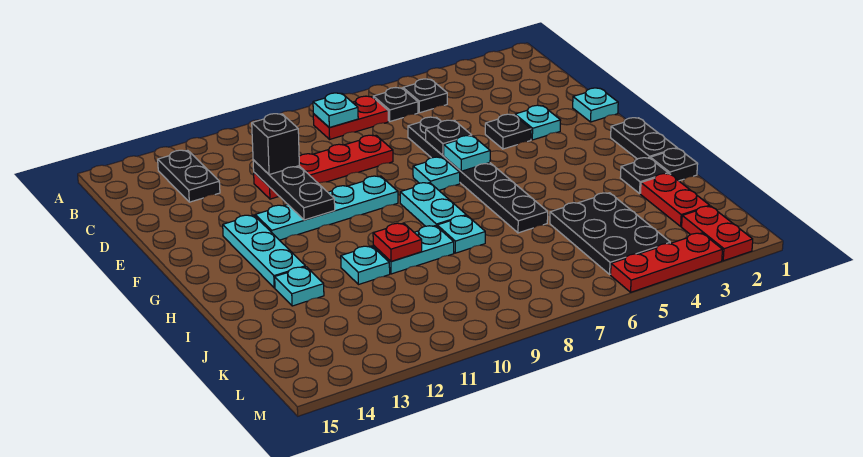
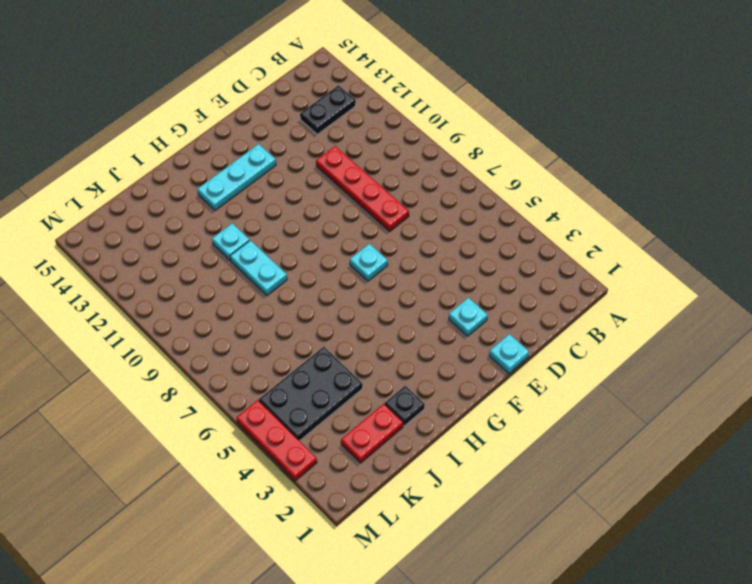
none -> black plate B5 level 1
none -> black plate B6 level 1
none -> red plate B7:B8 level 1
none -> black plate D6:I6 level 1

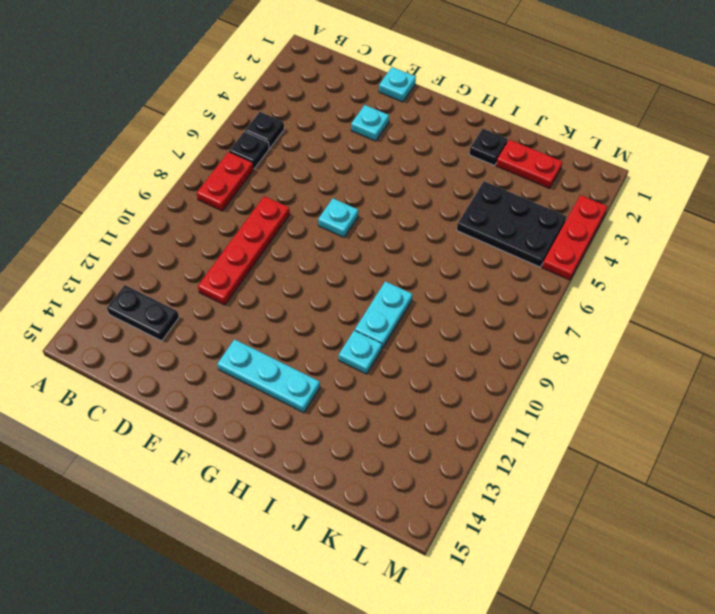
none -> black plate D6:I6 level 1
none -> black plate E4 level 1
none -> cyan plate F9:F12 level 1
none -> black plate G1:H1 level 1

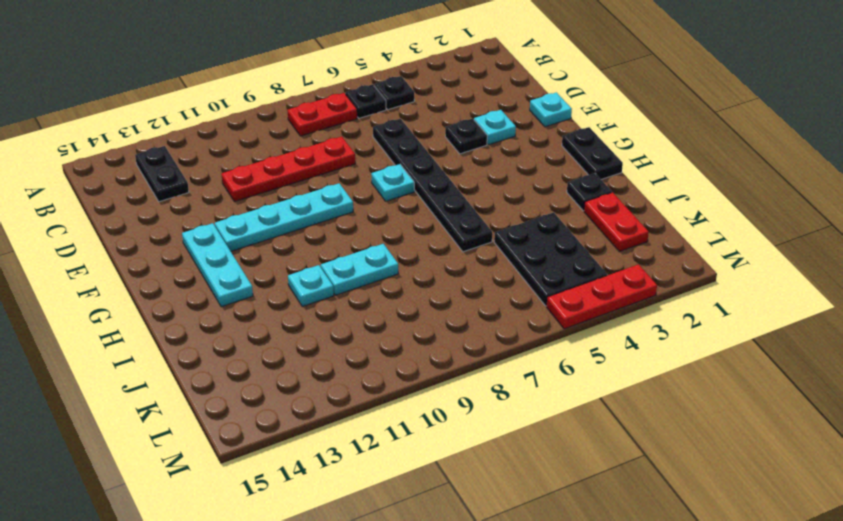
none -> cyan plate G8:H8 level 1
none -> black plate I1 level 1
none -> cyan plate I8 level 1
none -> cyan plate I13 level 1

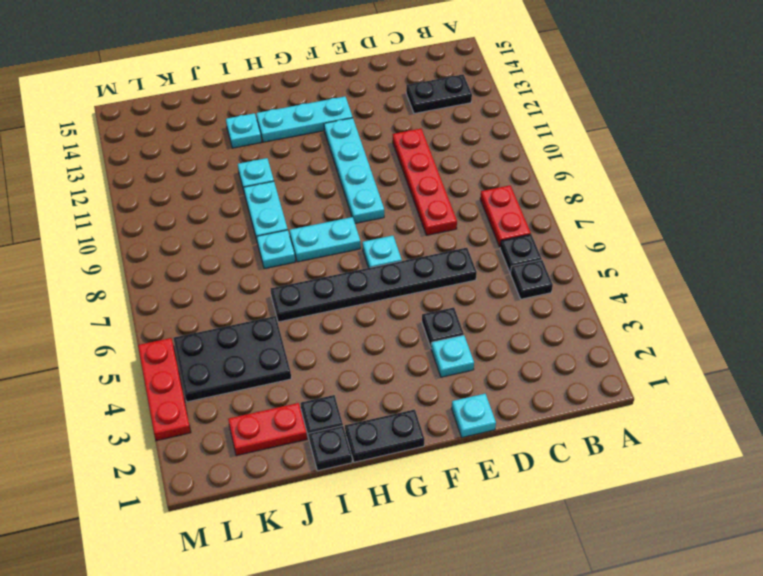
none -> red plate L2:M2 level 1
none -> cyan plate B8 level 2
none -> black plate D11:F11 level 2
none -> black plate E6 level 2

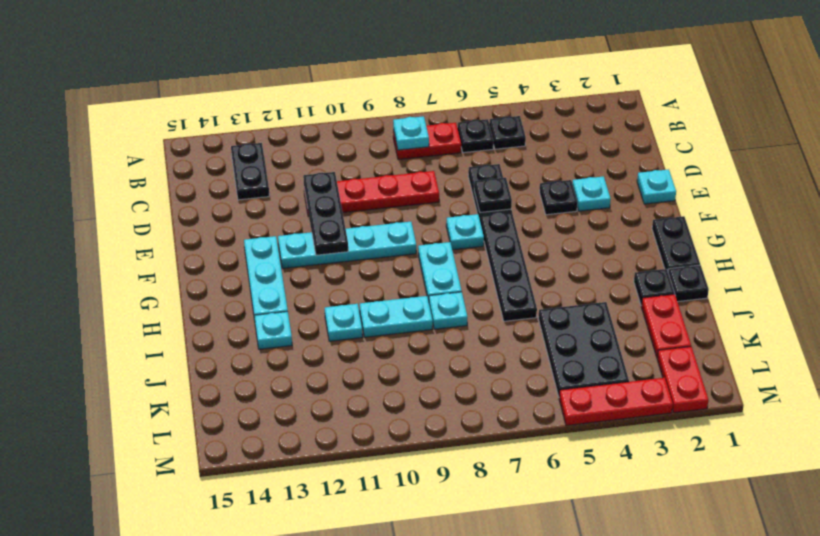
none -> cyan plate F6 level 2
none -> red plate I10 level 2
none -> black brick D11 level 3

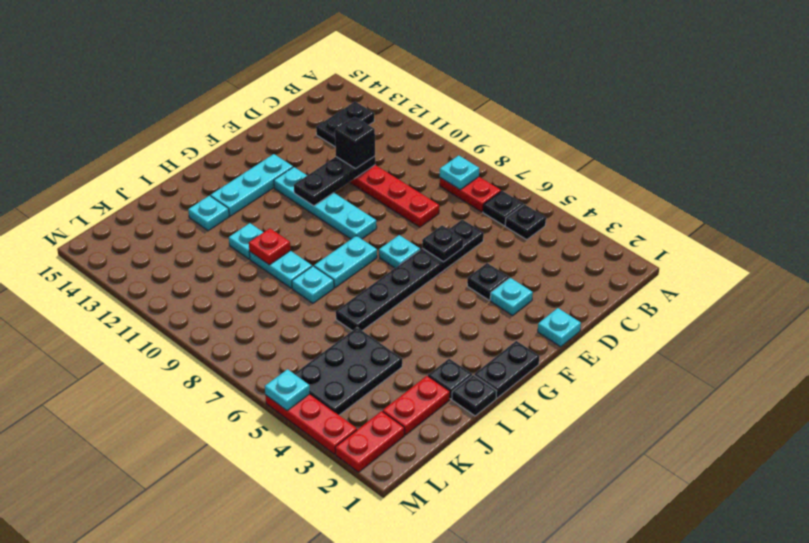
cyan plate M5 level 2 -> cyan plate F6 level 2

